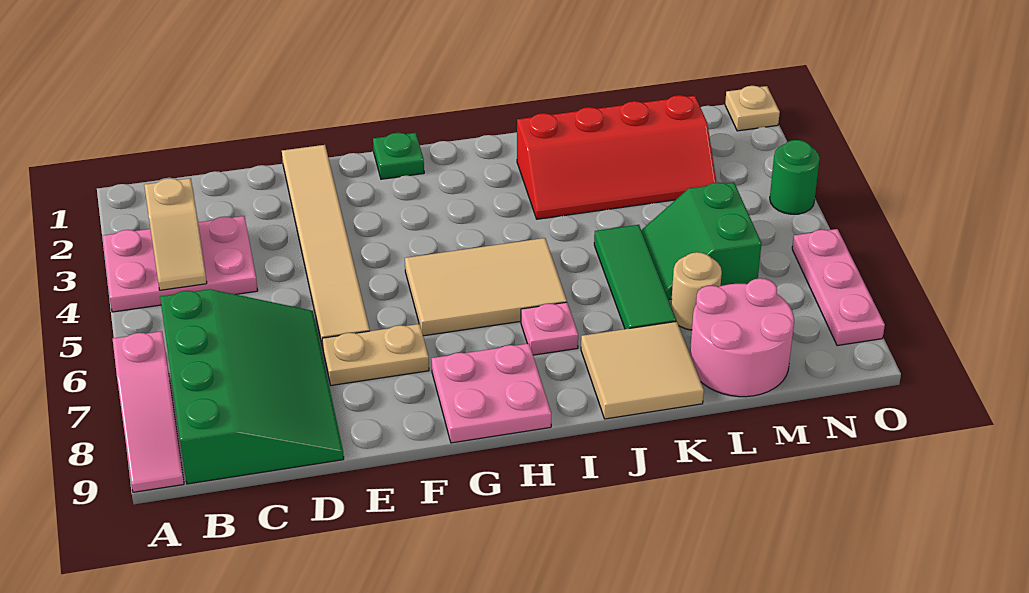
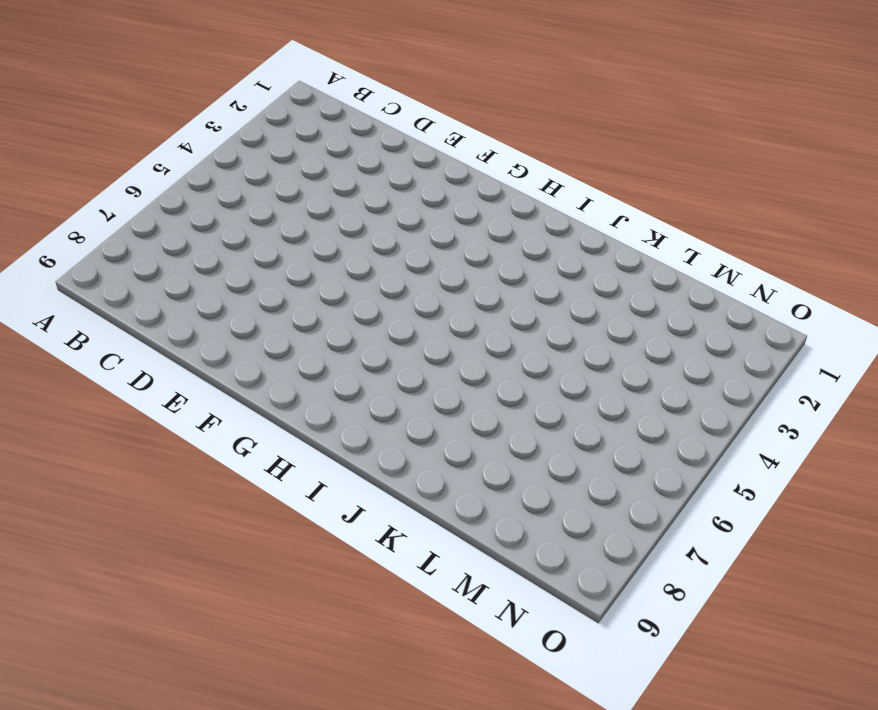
none -> pink plate A3:C4 level 1
none -> pink slope A7:A9 level 1 top 7
none -> green slope B6:D9 level 1 top B

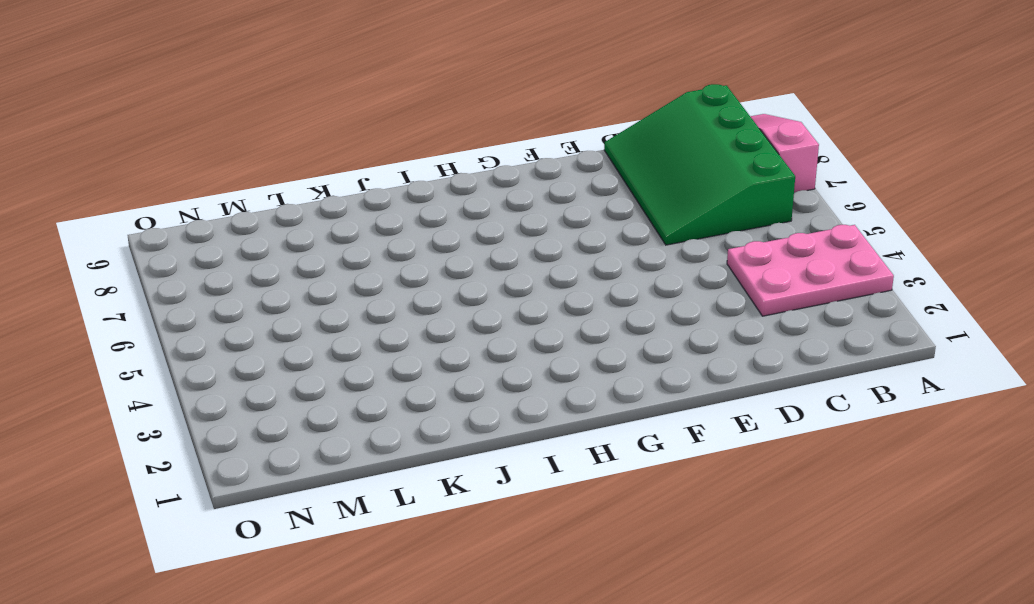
none -> tan tile E1:E6 level 1
none -> tan plate E7:F7 level 1
none -> green plate G1 level 1

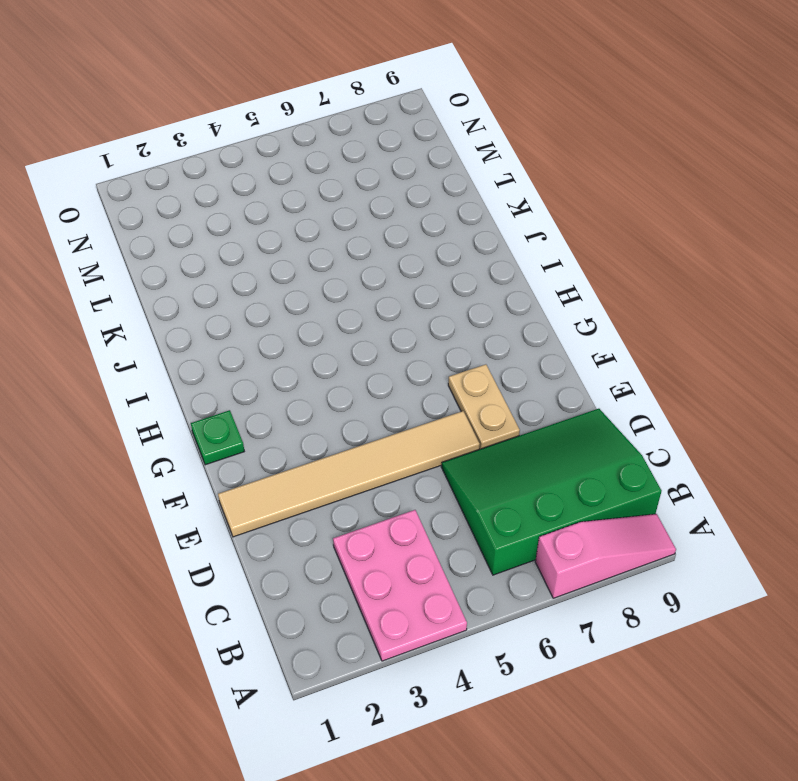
none -> tan tile G5:I6 level 1
none -> pink plate G8:H9 level 1
none -> pink plate I7 level 1

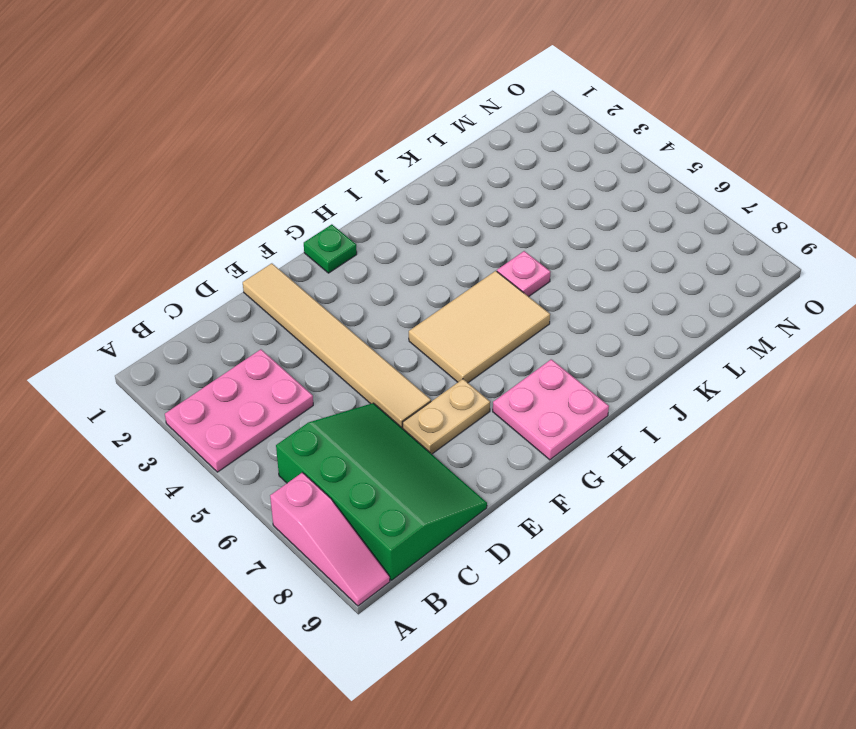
pink plate J5 level 1 -> pink plate I7 level 1
none -> red slope J2:M3 level 1 top 2
none -> tan tile J8:K9 level 1
none -> green tile K5:K7 level 1

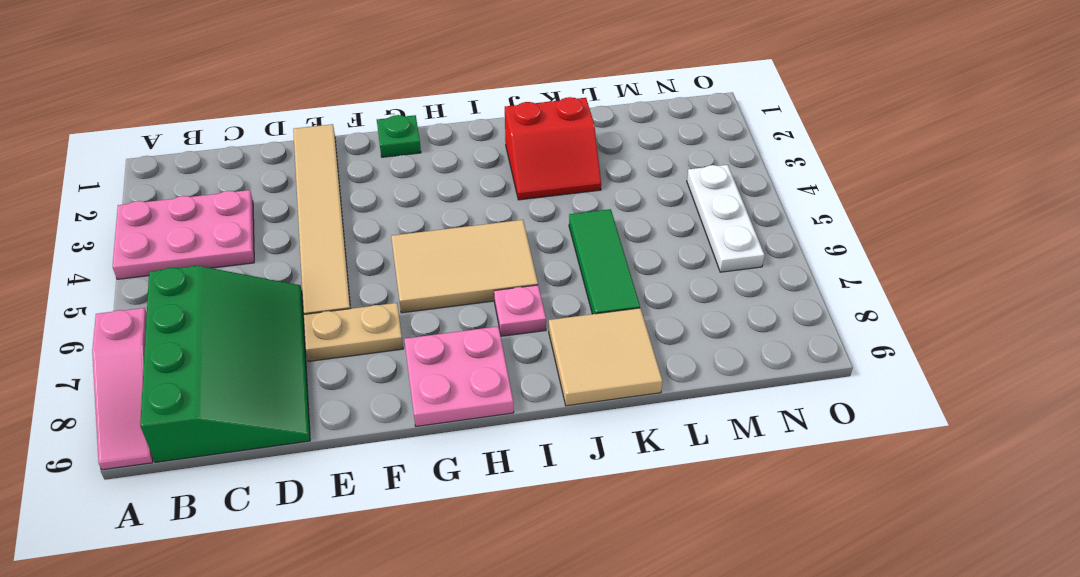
red slope J2:K3 level 1 top 2 -> red slope J2:M3 level 1 top 2
white plate N4:N6 level 1 -> none
none -> green slope L5:M6 level 1 top M
none -> tan round brick L7 level 1
none -> pink round brick L8:M9 level 1

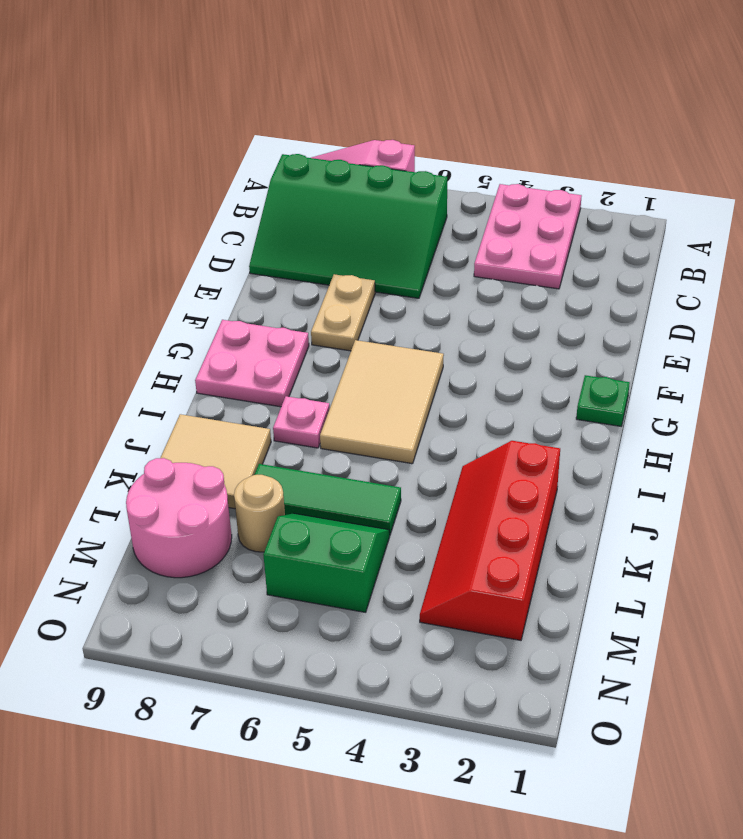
none -> tan tile E1:E6 level 1
none -> tan plate O1 level 1
none -> green round brick O4 level 1

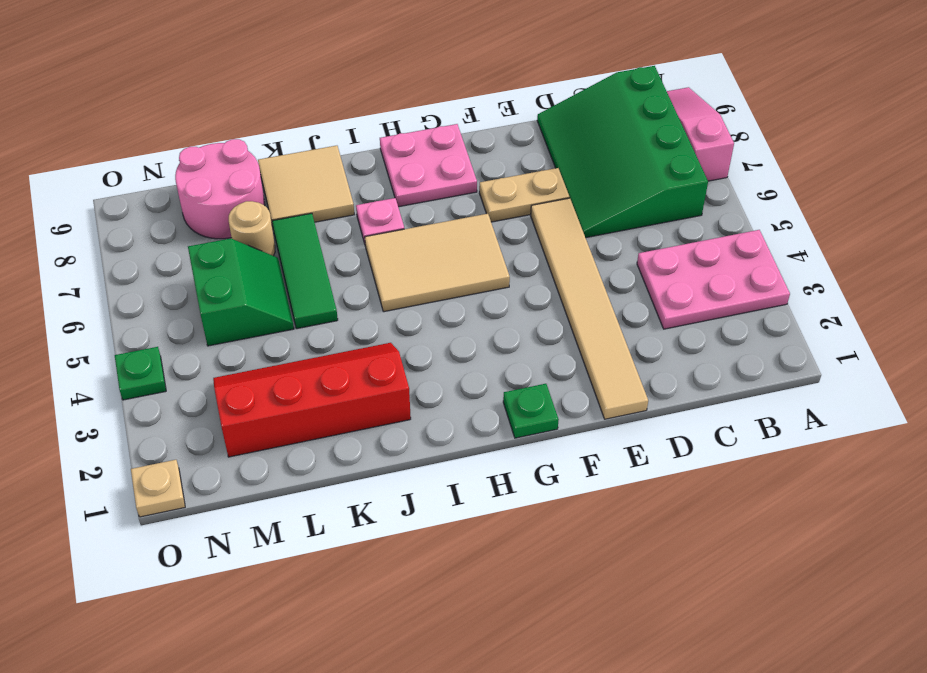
green plate O4 level 1 -> green round brick O4 level 1
none -> pink plate O6:O8 level 1
none -> tan slope B3:B4 level 2 top 3

